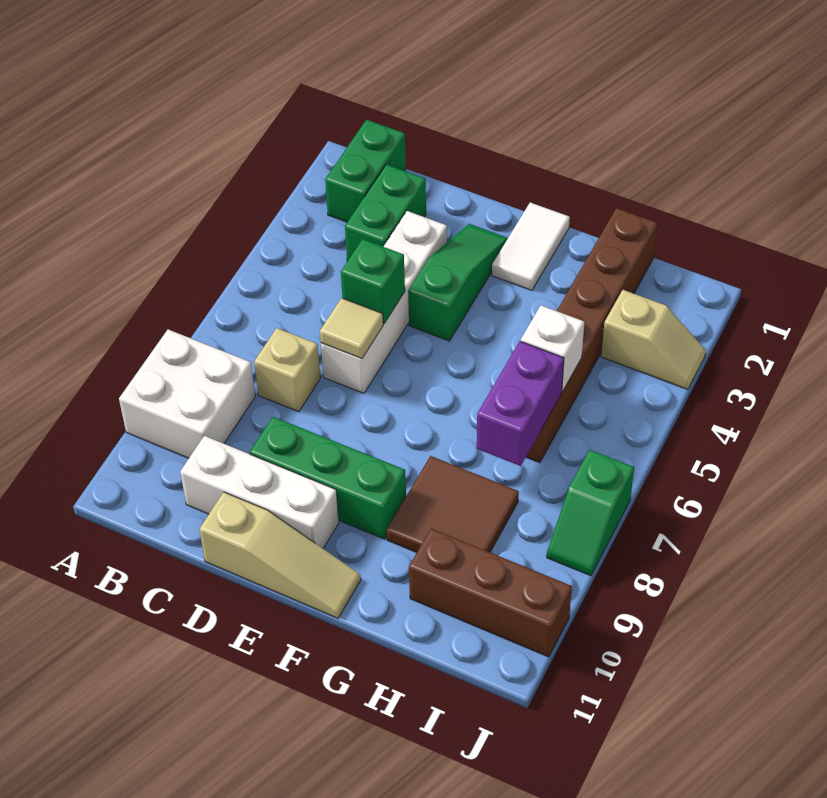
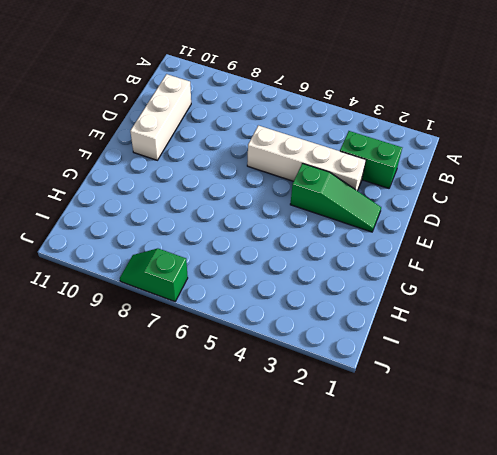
none -> white brick A8:B9 level 1
none -> green brick B1:B2 level 1
none -> tan brick C7 level 1

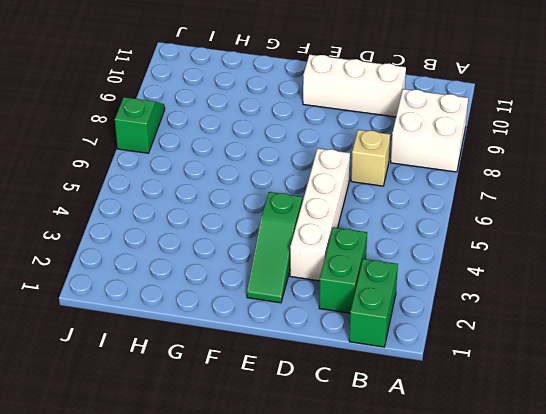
none -> green brick D9:F9 level 1
none -> tan slope D11:F11 level 1 top D
none -> white tile F1:F2 level 1

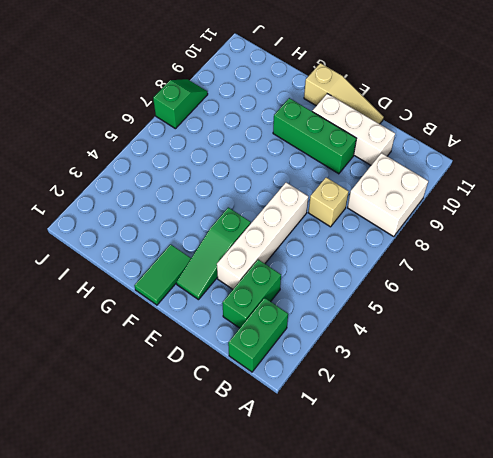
tan slope D11:F11 level 1 top F -> tan slope D11:F11 level 1 top D
green tile F1:F2 level 1 -> white tile F1:F2 level 1
none -> brown tile G8:H9 level 1
none -> brown brick H1:H6 level 1
none -> brown brick H10:J10 level 1

